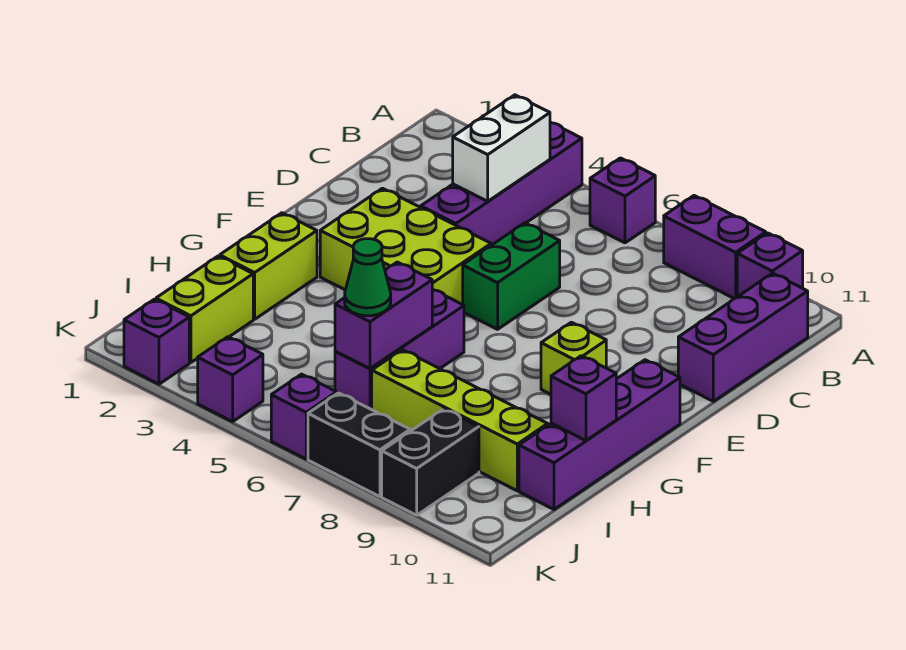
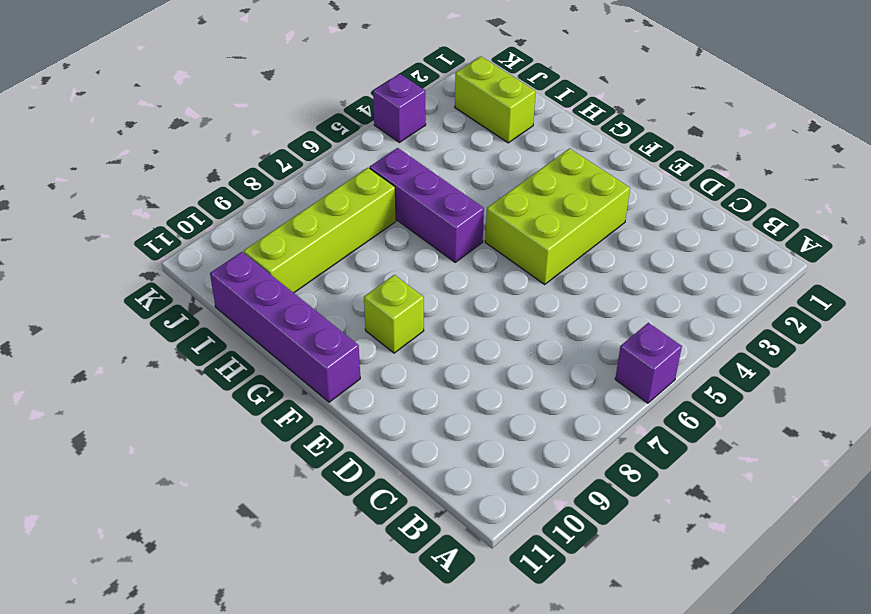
none -> purple brick A4:D4 level 1
none -> purple brick A8:A9 level 1
none -> purple brick A10 level 1

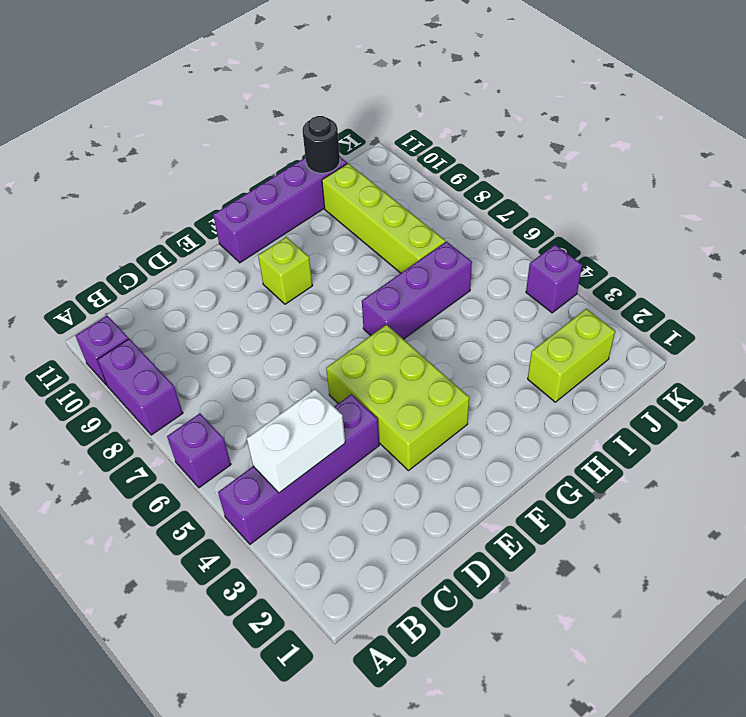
black round brick I11 level 2 -> none
none -> purple brick B11:D11 level 1
none -> green brick D6:E6 level 1
none -> lime brick G2:H2 level 1

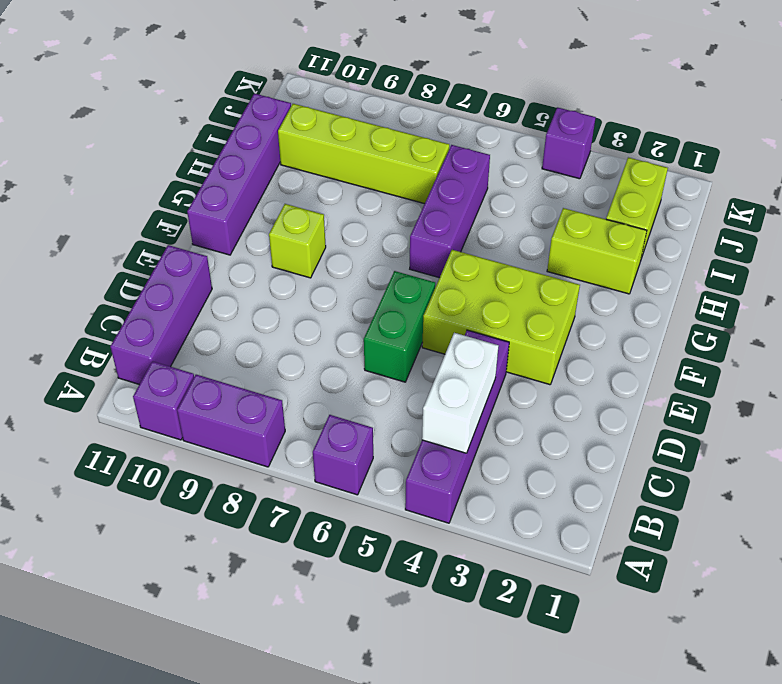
lime brick H2:H3 level 1 -> lime brick G2:H2 level 1
none -> black brick J9:K9 level 1
none -> purple brick K2 level 1
none -> purple brick K6 level 1

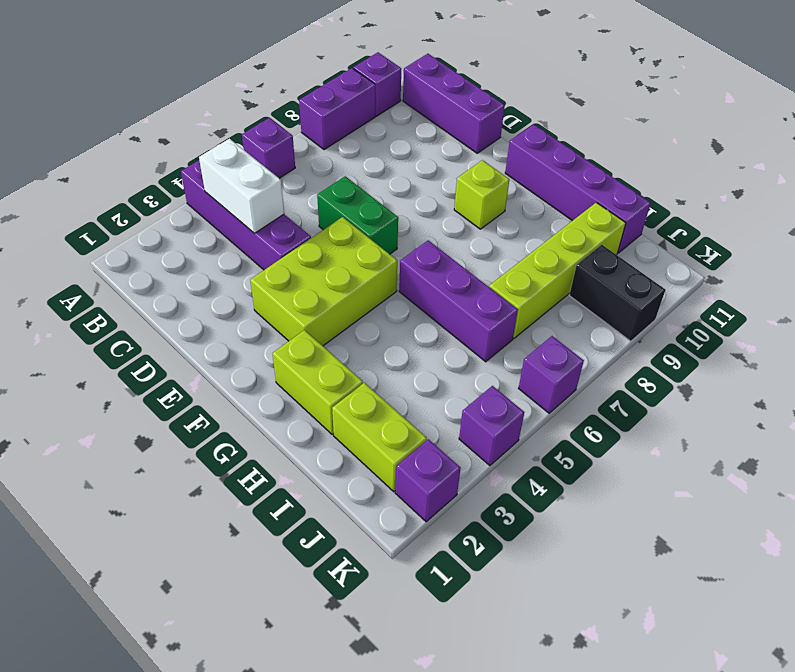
none -> black brick K7:K8 level 1
none -> purple brick H6:I6 level 2
none -> purple brick H11 level 2

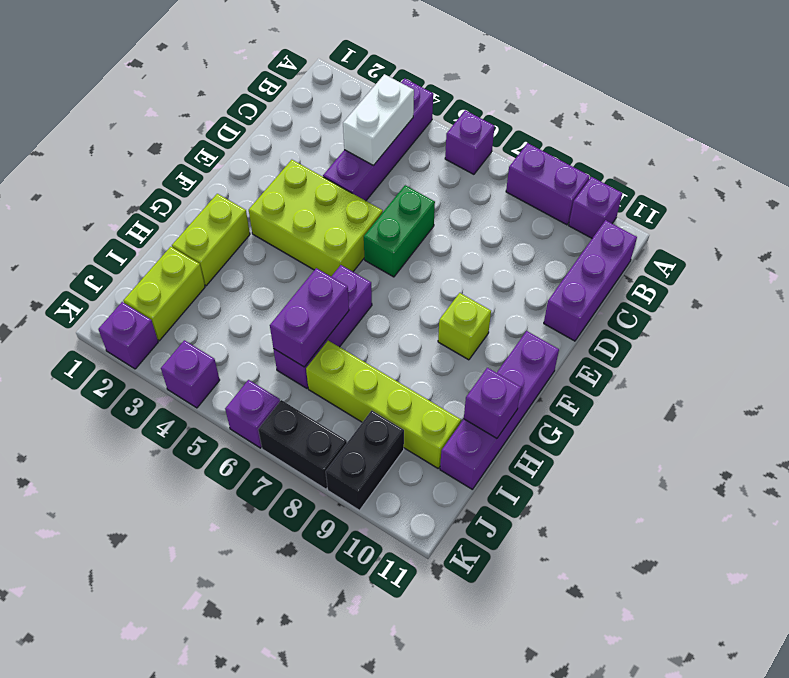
none -> green cone I6 level 3

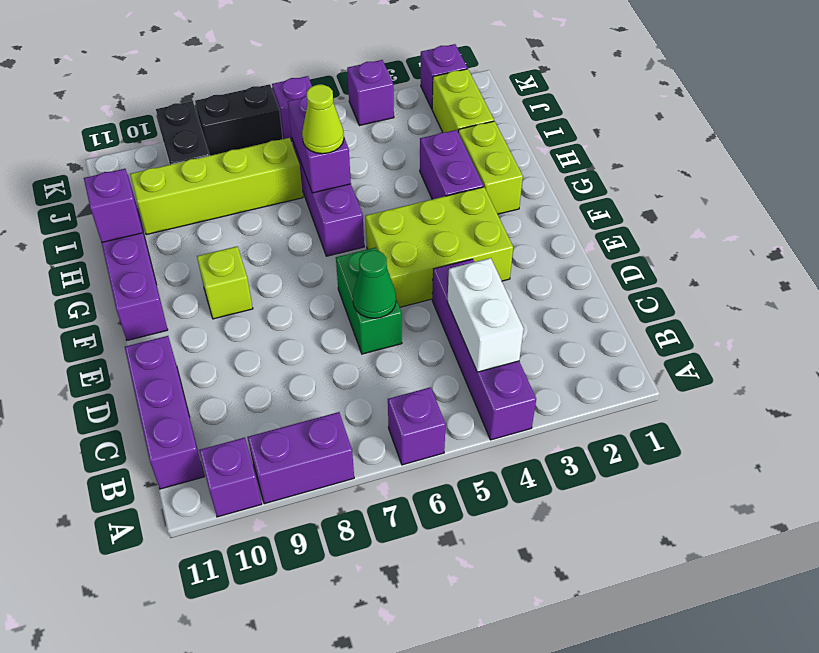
green cone D6 level 2 -> green cone I6 level 3
purple brick G3:H3 level 1 -> none
lime cone H6 level 3 -> none

